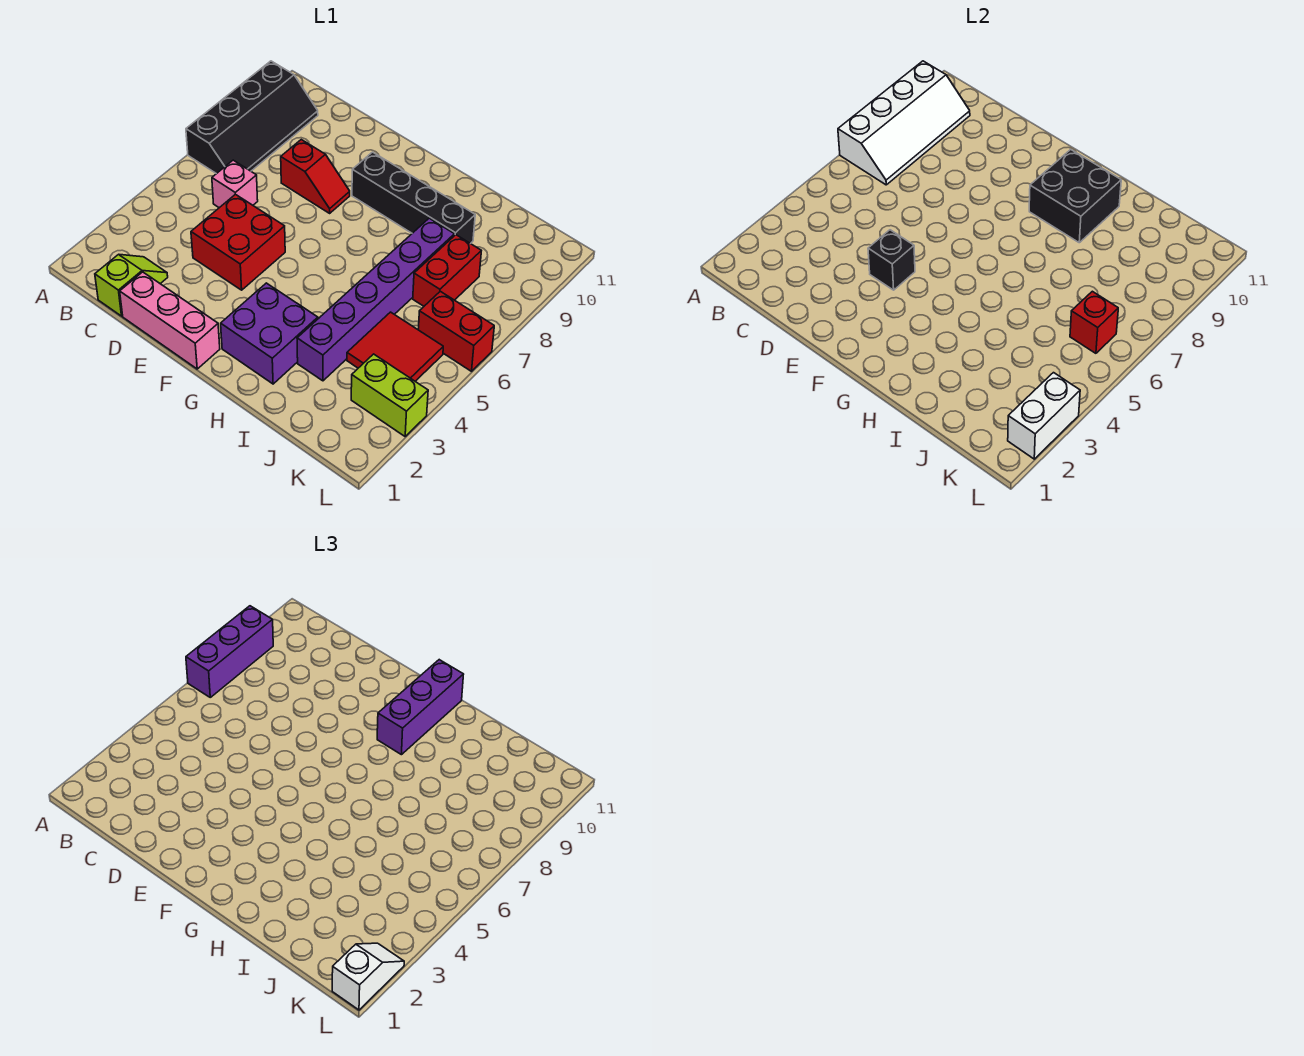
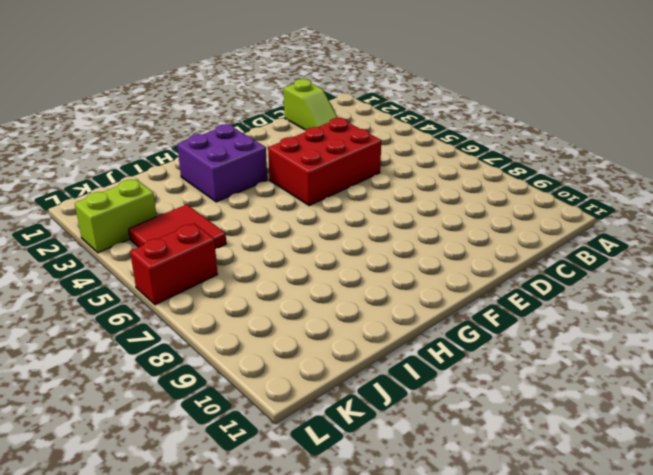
red brick D4:F5 level 1 -> red brick D4:E5 level 1
none -> black slope A7:B10 level 1 top A
none -> pink brick C6 level 1
none -> pink brick D1:F1 level 1

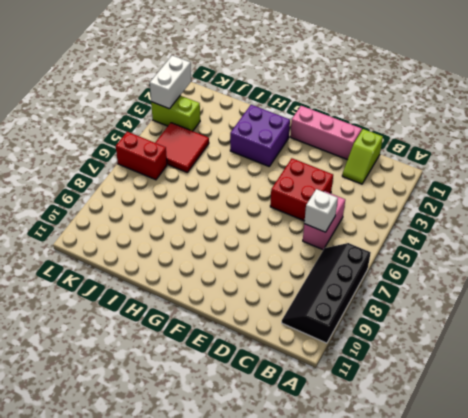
pink brick C5:C6 level 1 -> pink brick C6 level 1
white brick C6 level 2 -> none
none -> red slope D8:E8 level 1 top D
none -> black brick F9:I9 level 1
none -> purple brick I3:I8 level 1

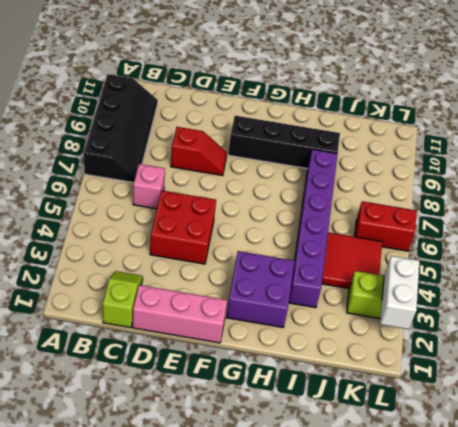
none -> red brick J7:J8 level 1
none -> white slope A7:B10 level 2 top A
none -> black brick E4 level 2

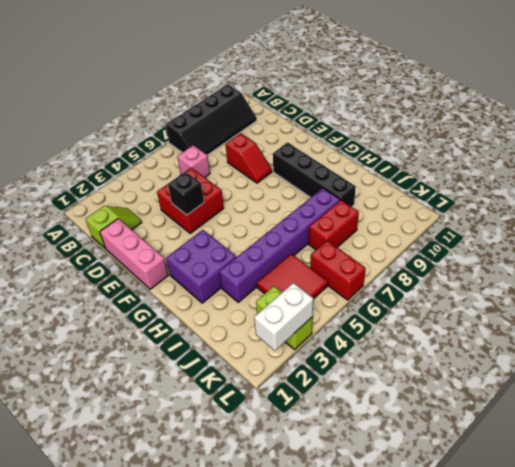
none -> white slope A7:B10 level 2 top A
none -> black brick G9:H10 level 2
none -> red brick K6 level 2

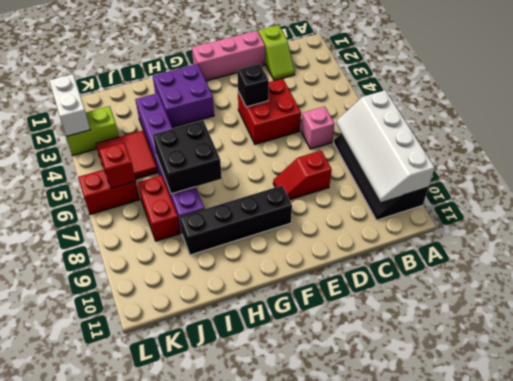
black brick H6:I7 level 2 -> black brick G9:H10 level 2
none -> purple brick A7:A9 level 3
none -> purple brick G9:G11 level 3
none -> white slope L1:L2 level 3 top 1

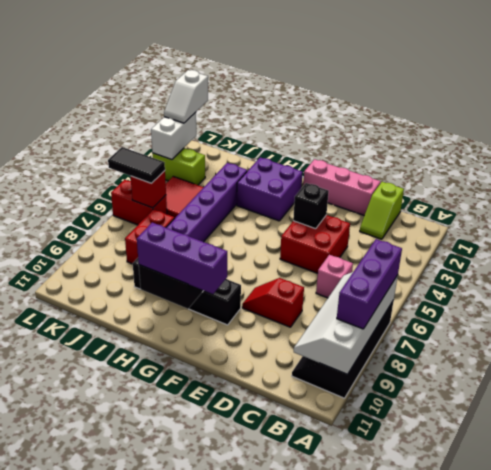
purple brick F10:H10 level 3 -> purple brick G9:G11 level 3
black tile K6:L6 level 3 -> none

